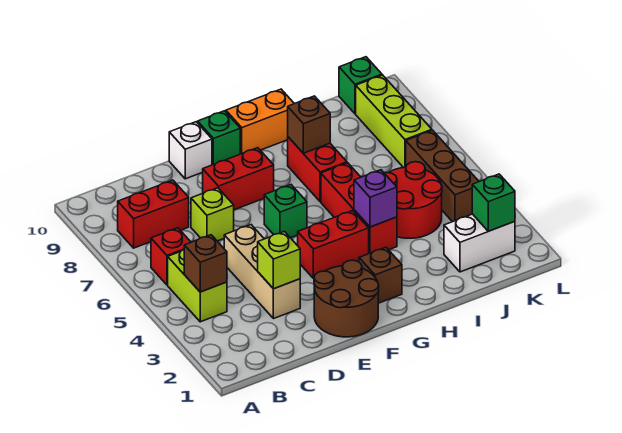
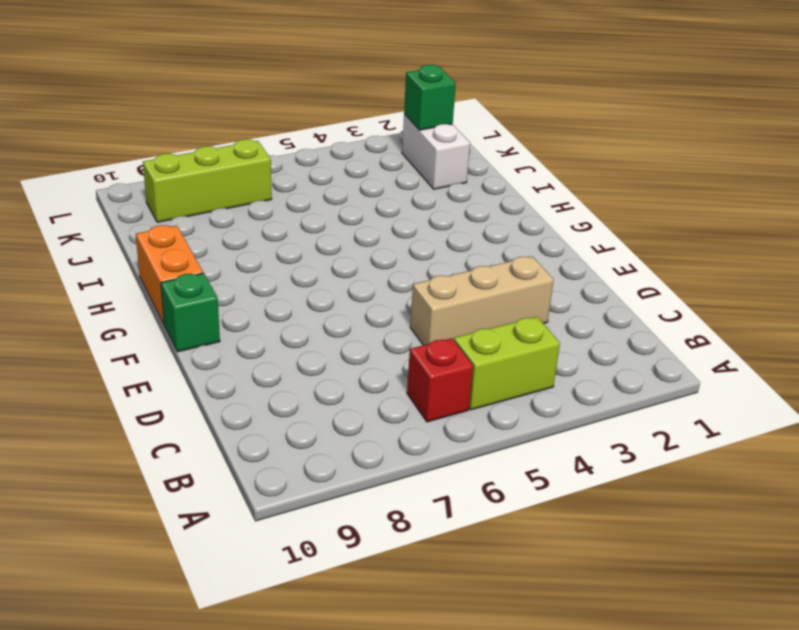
none -> red brick B8:C8 level 1
none -> lime brick D7 level 1
none -> brown round brick E1:F2 level 1

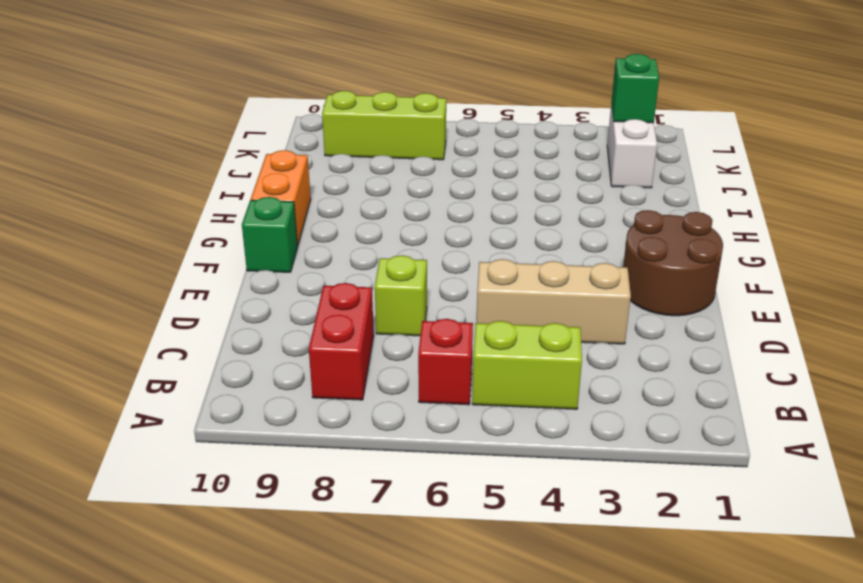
none -> red brick E8:F8 level 1
none -> white brick E10 level 1
none -> red brick F4:G4 level 1

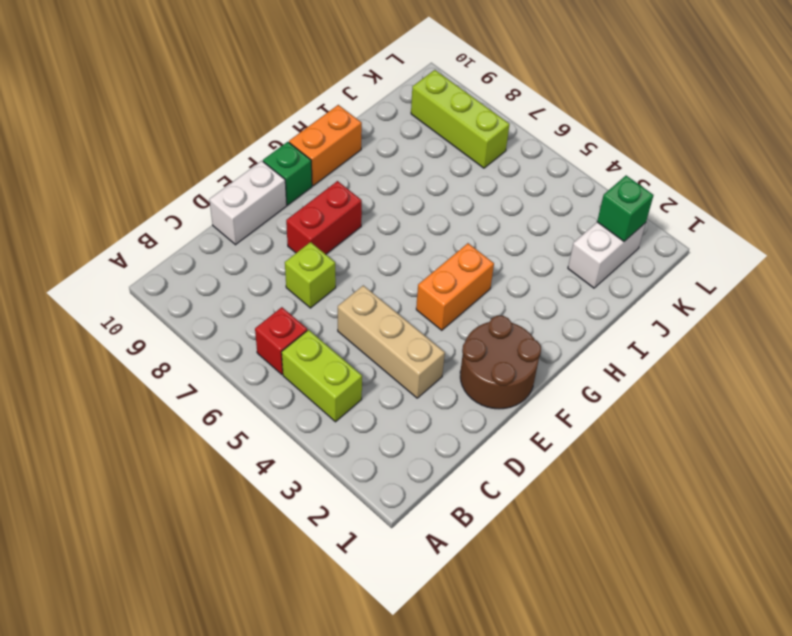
white brick D10:E10 level 1 -> white brick E10 level 1
orange brick F4:G4 level 1 -> red brick F4:G4 level 1
none -> red brick B8:C8 level 1
none -> green brick F6 level 1
none -> brown brick G2 level 1

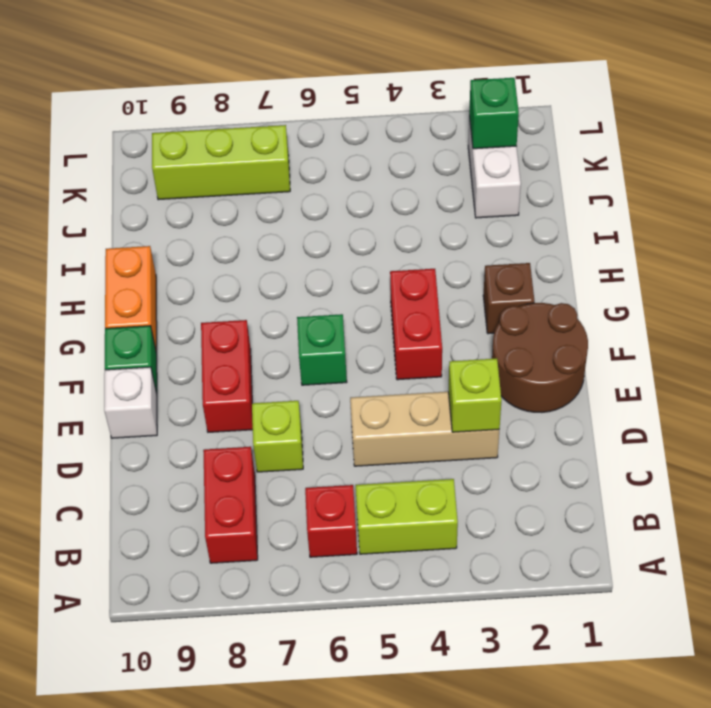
none -> red brick H4:H6 level 1
none -> red brick H7:H8 level 1
none -> red round brick I4:J5 level 1

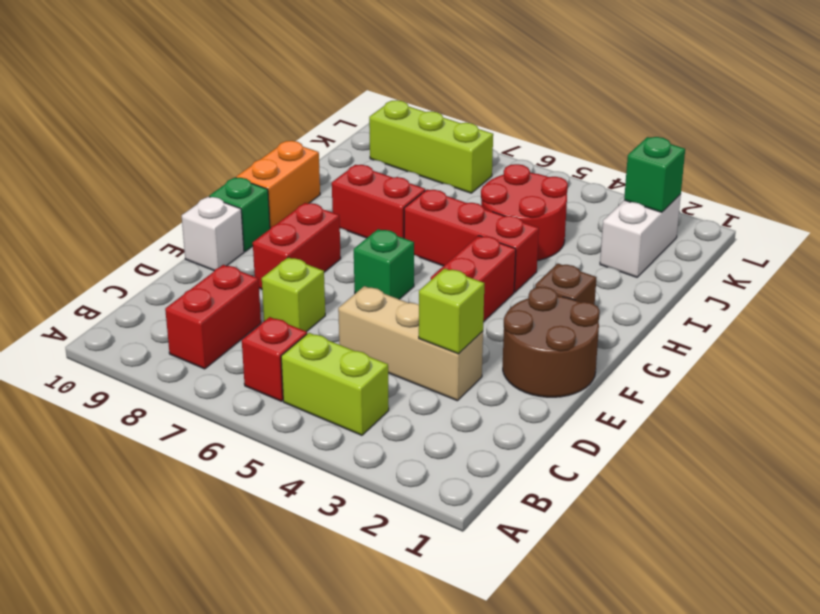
none -> brown brick K4:K6 level 1
none -> green brick K10 level 1
none -> brown brick B4 level 2

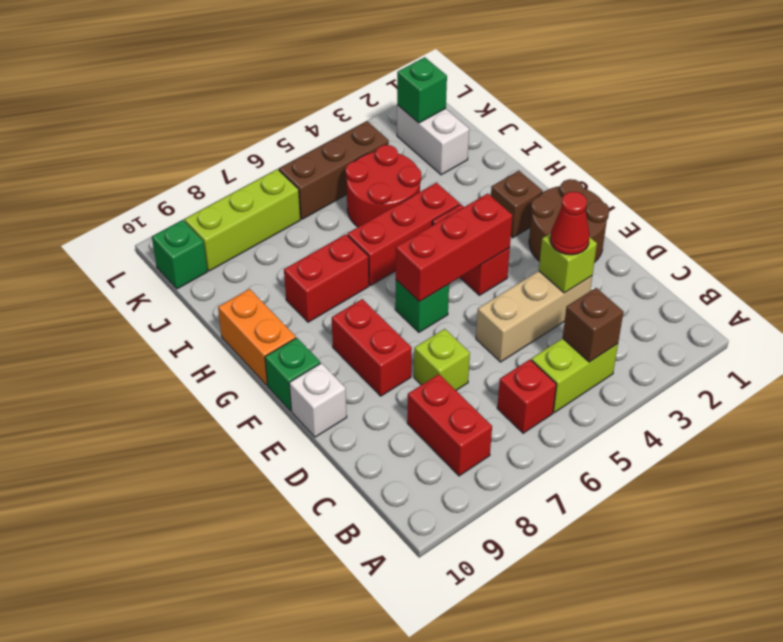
red cone D3 level 3 -> none
red brick F4:F6 level 2 -> none
none -> purple brick H4 level 2
none -> brown brick H8 level 2

